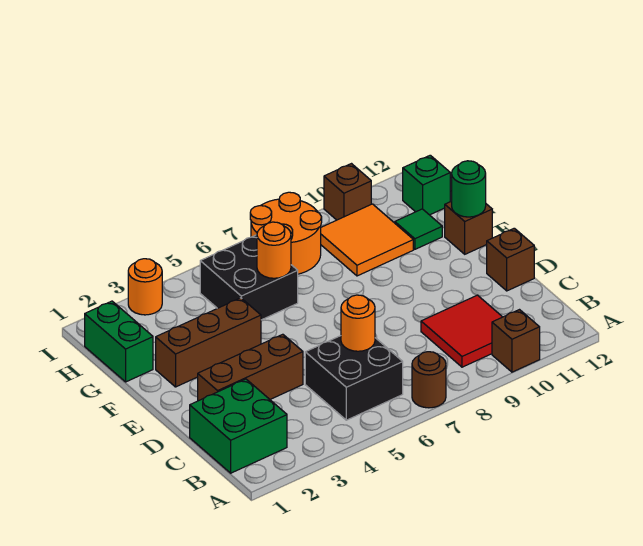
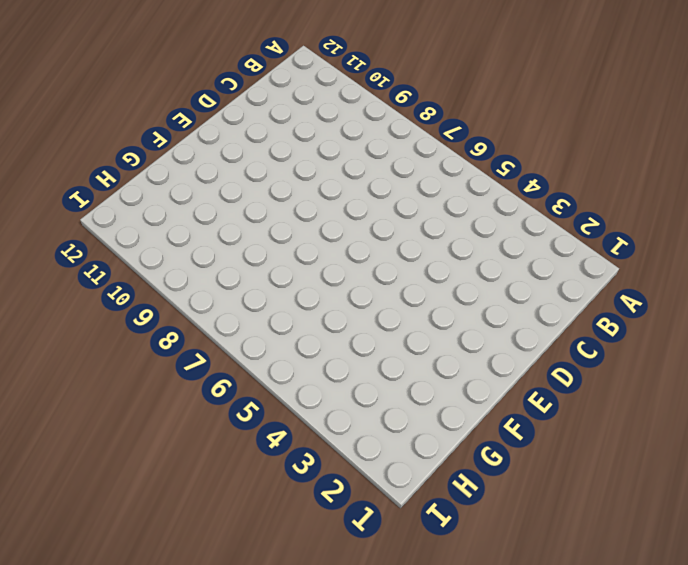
none -> brown round brick A7 level 1
none -> brown brick A10 level 1
none -> green brick B1:C2 level 1

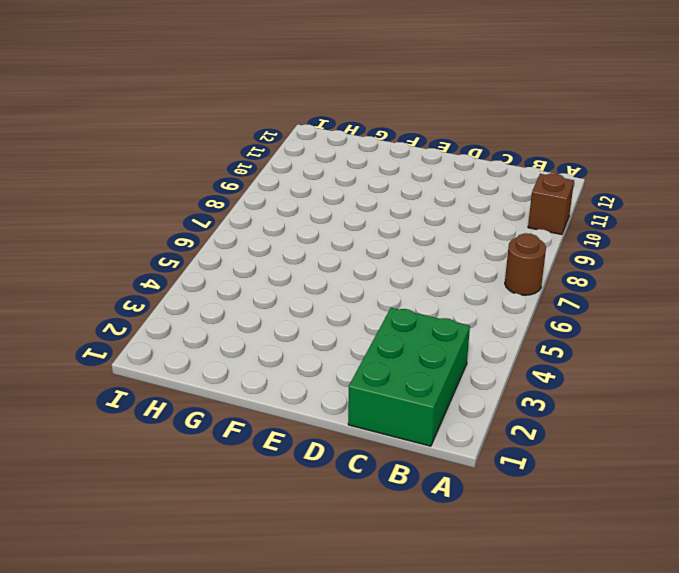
green brick B1:C3 level 1 -> green brick B1:C2 level 1
none -> black brick B5:C6 level 1
none -> red tile B9:C10 level 1
none -> brown brick D2:D4 level 1

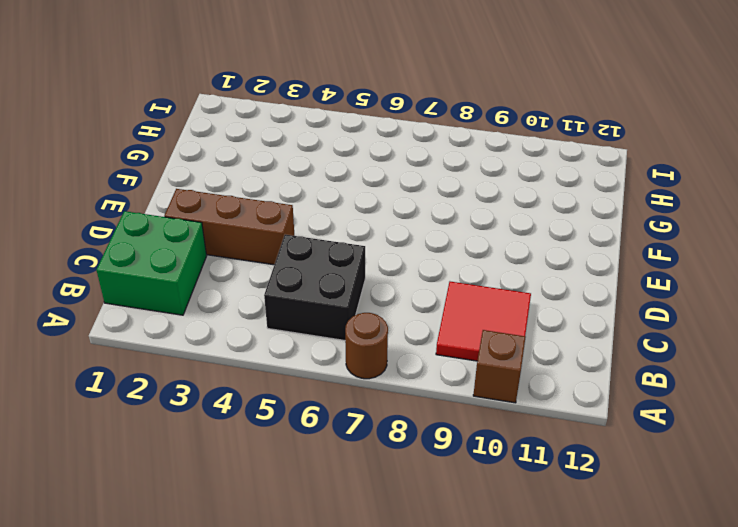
none -> brown brick D12 level 1
none -> brown brick F2:F4 level 1
none -> brown brick F12 level 1

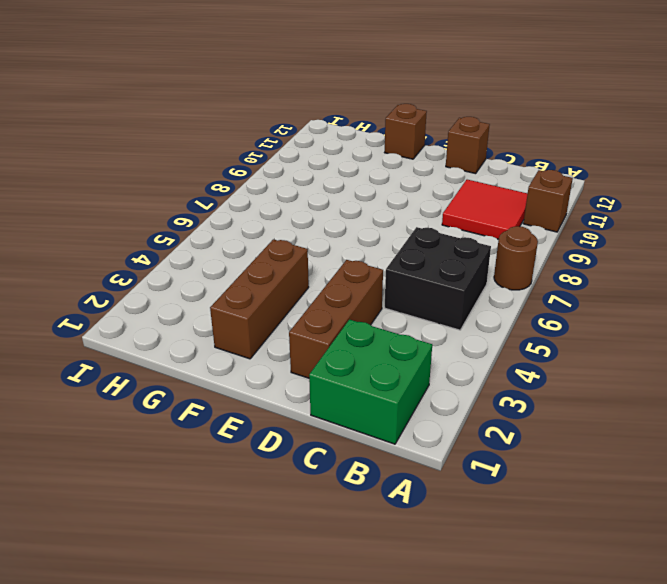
none -> green brick G1:H1 level 1
none -> black brick G5:H6 level 1
none -> orange tile G9:H10 level 1

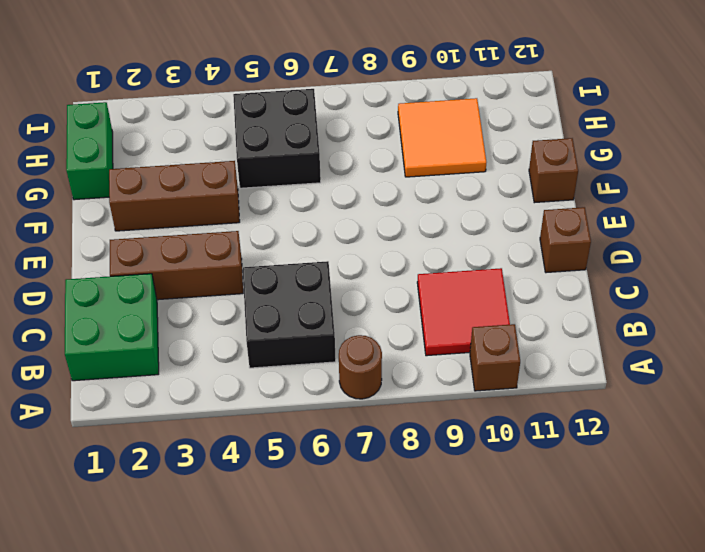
none -> green tile G11 level 1
none -> orange round brick H7:I8 level 1
none -> green brick H12 level 1

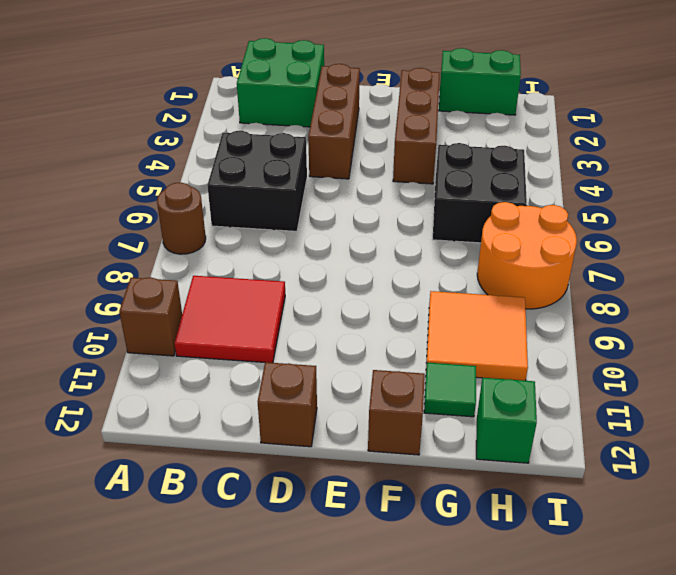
none -> orange round brick I3 level 1
none -> brown brick I10 level 1
none -> orange round brick C6 level 2

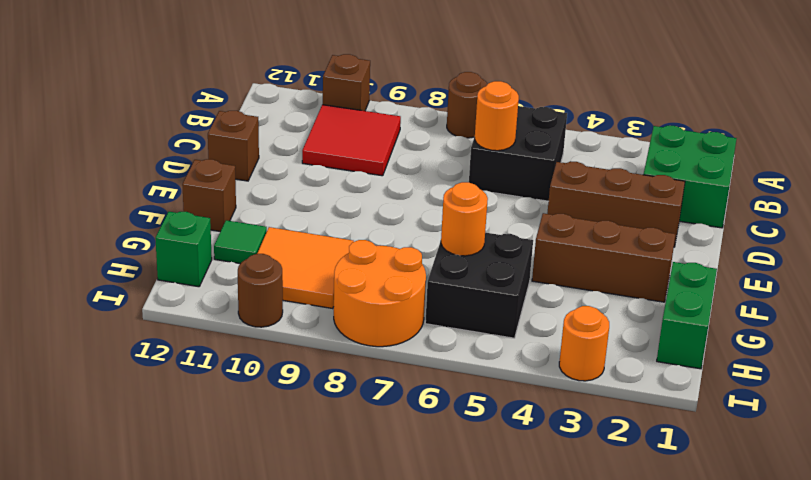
brown round brick I10 level 1 -> brown brick I10 level 1
none -> green round brick F12 level 2

